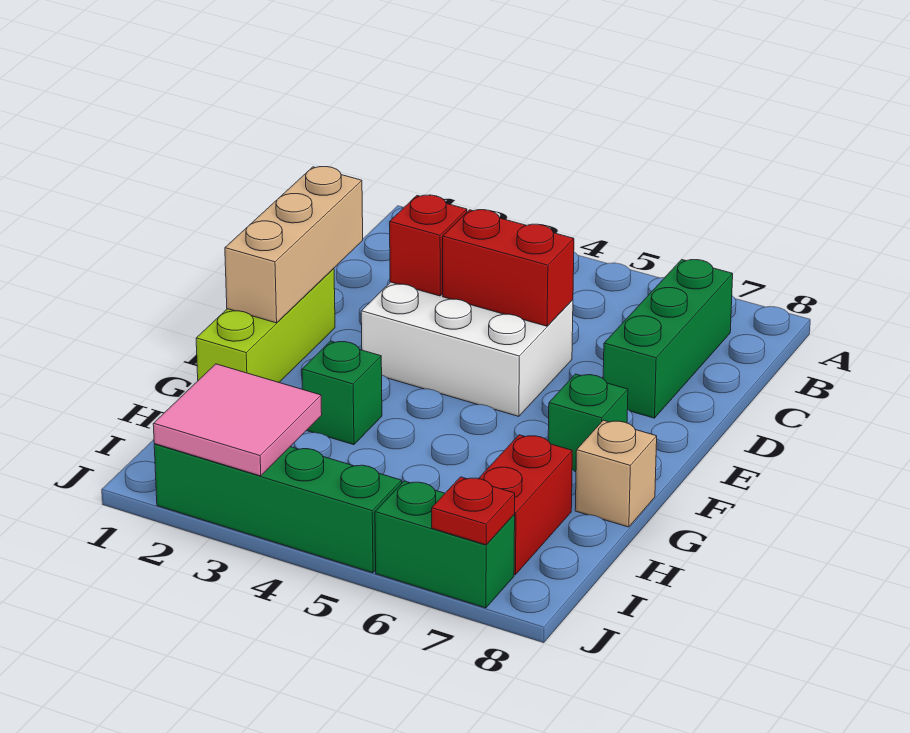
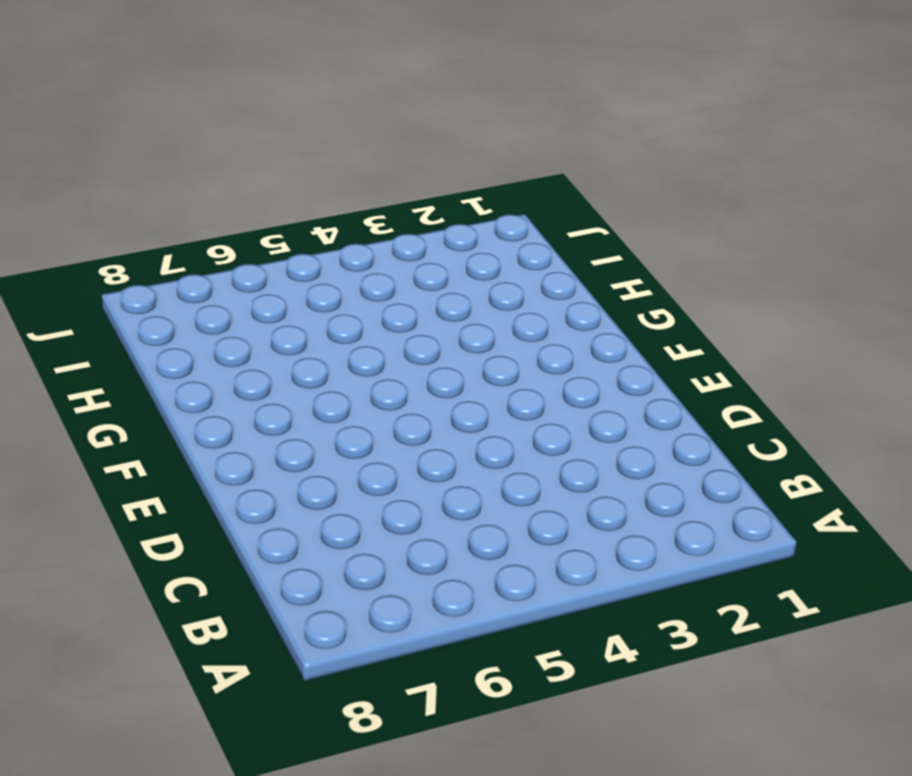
none -> green brick B7:D7 level 1
none -> white brick D3:E5 level 1
none -> lime brick E1:G1 level 1

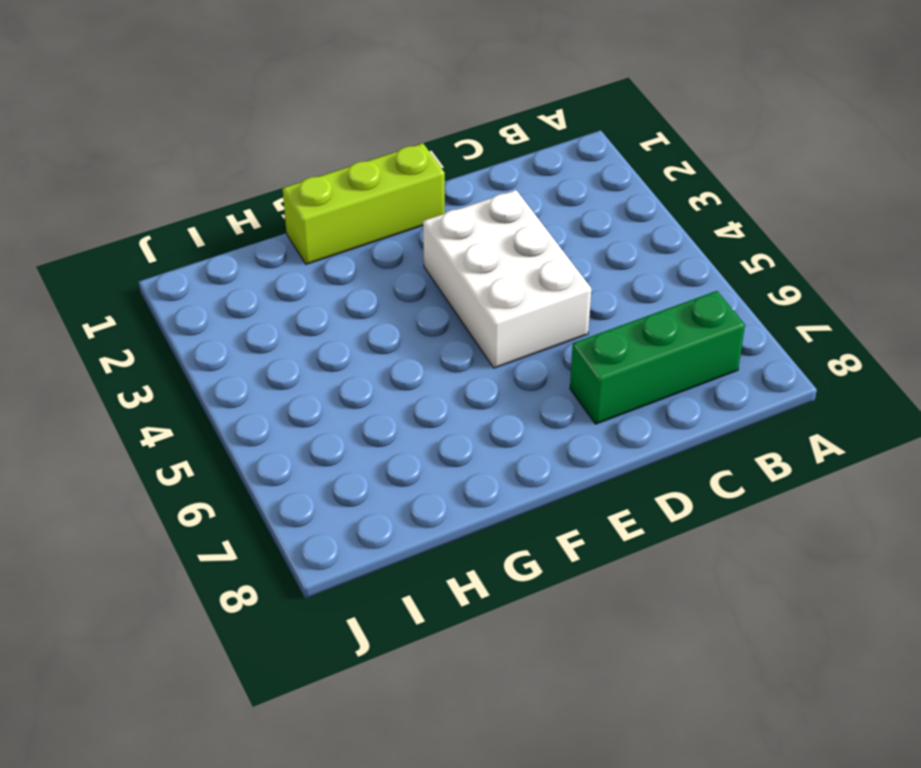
none -> green brick F7 level 1
none -> green brick G3 level 1
none -> tan brick G8 level 1

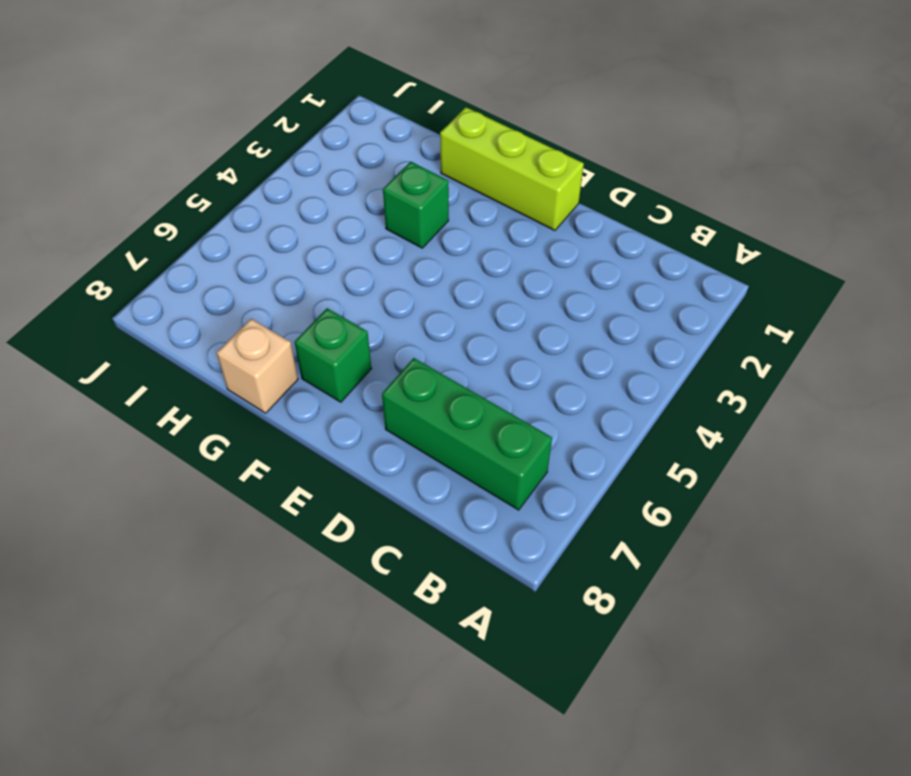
none -> white brick D3:E5 level 1
none -> red brick H7:I7 level 1
none -> green brick J2:J5 level 1

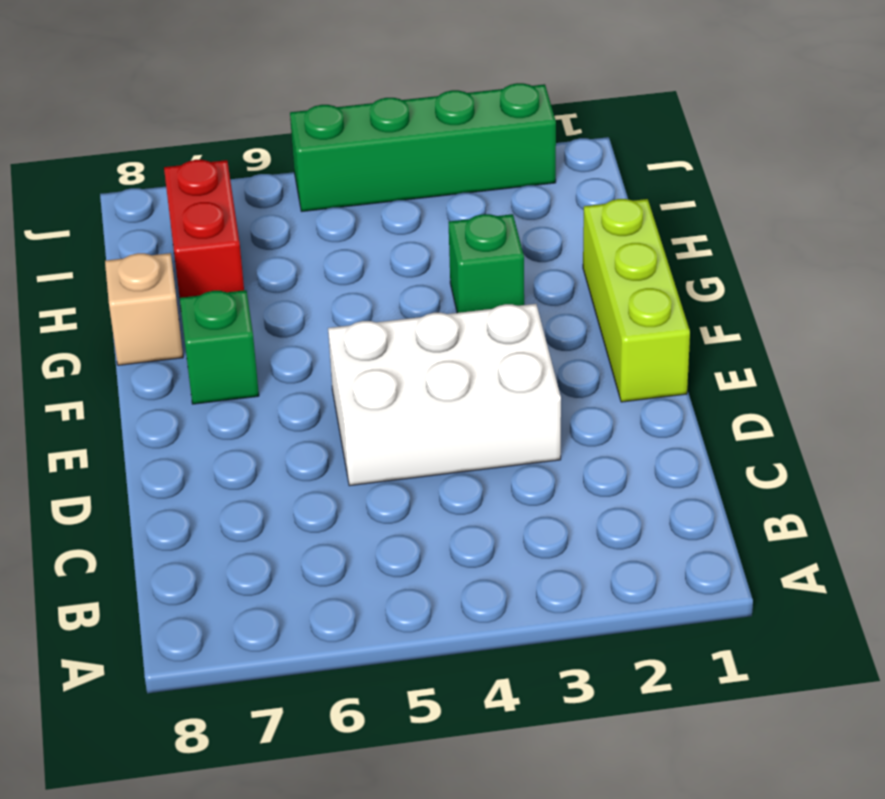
none -> green brick B7:D7 level 1
none -> green brick J6:J7 level 1
none -> tan brick D1:F1 level 2

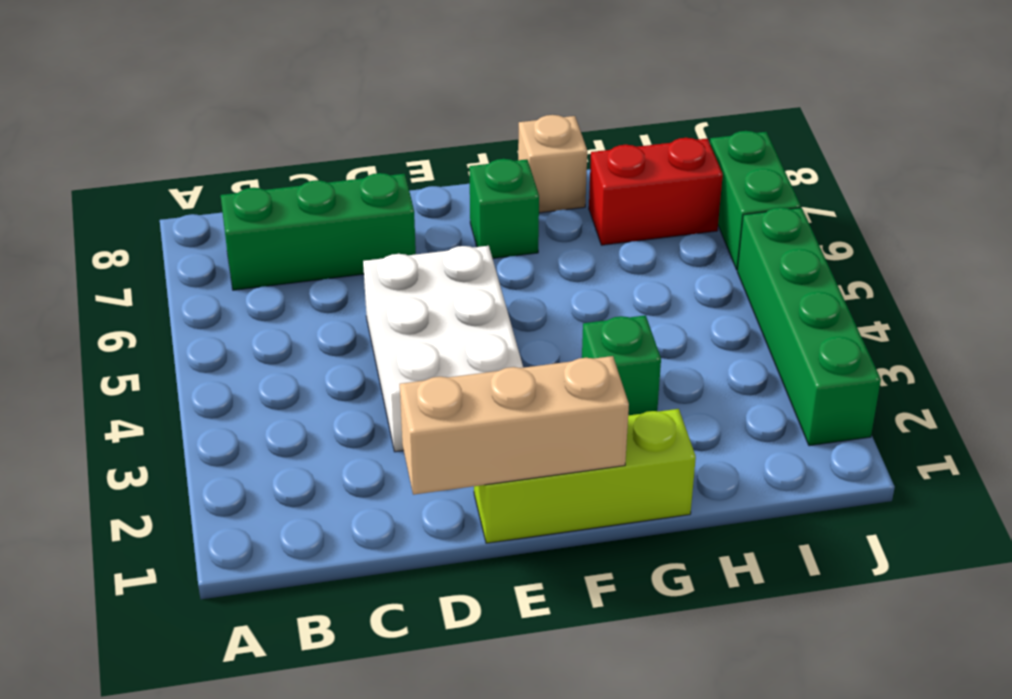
none -> red brick D3 level 2
none -> red brick D4:D5 level 2
none -> pink tile I2:J3 level 2

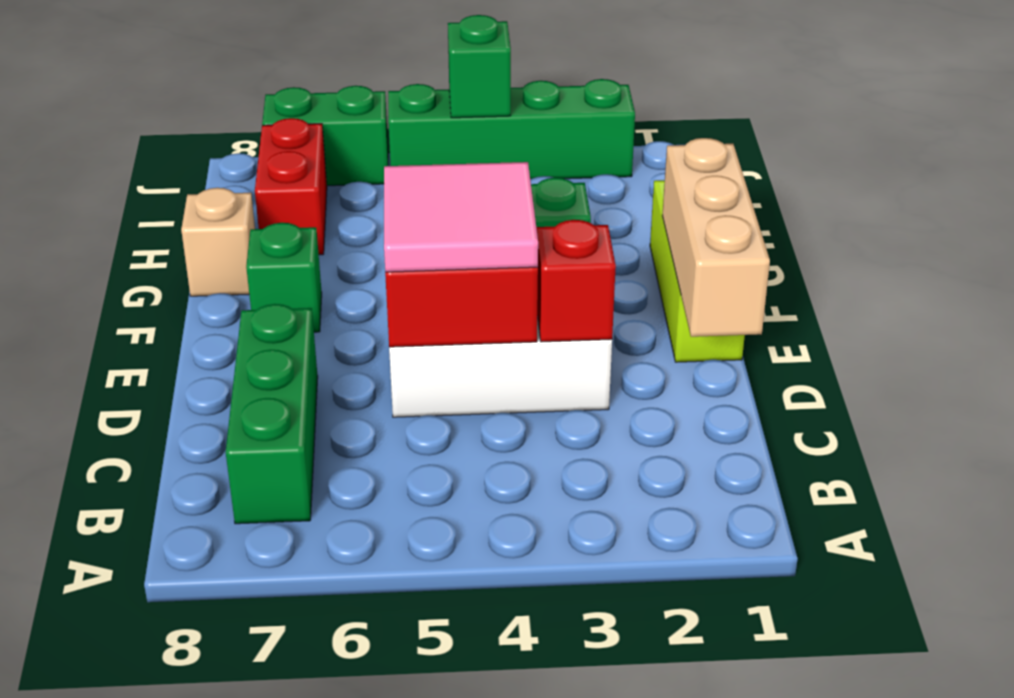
pink tile D4:E5 level 3 -> pink tile I2:J3 level 2
green brick J4 level 2 -> none
none -> red plate J7 level 2

